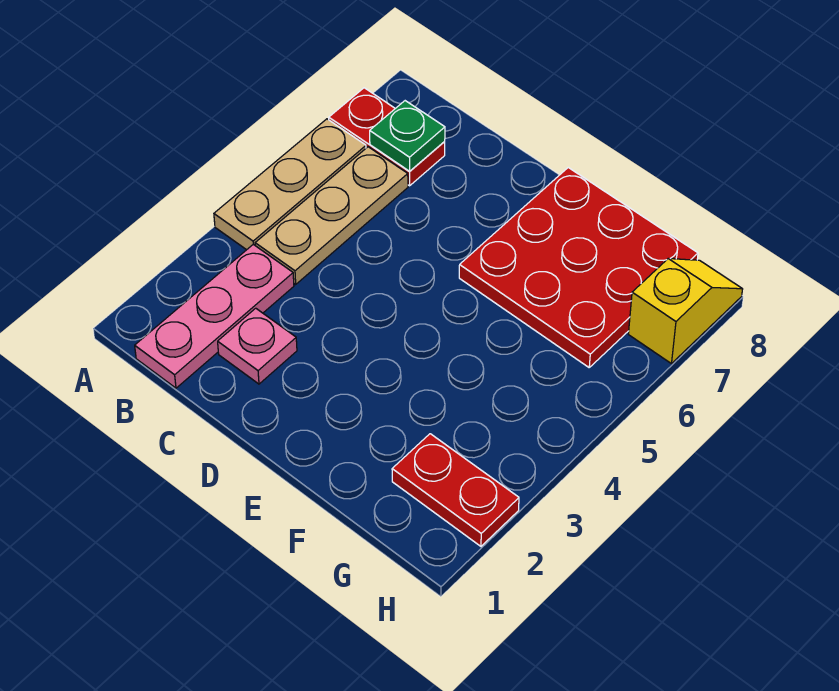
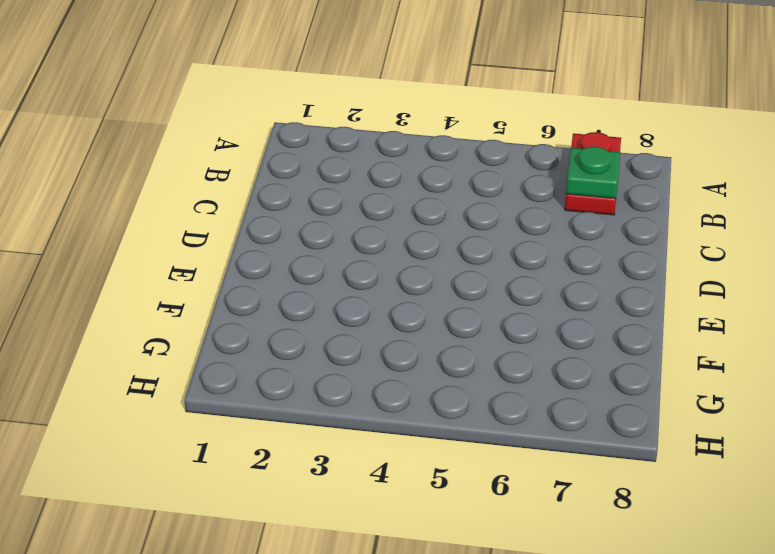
none -> tan plate A4:A6 level 1
none -> pink plate B1:B3 level 1

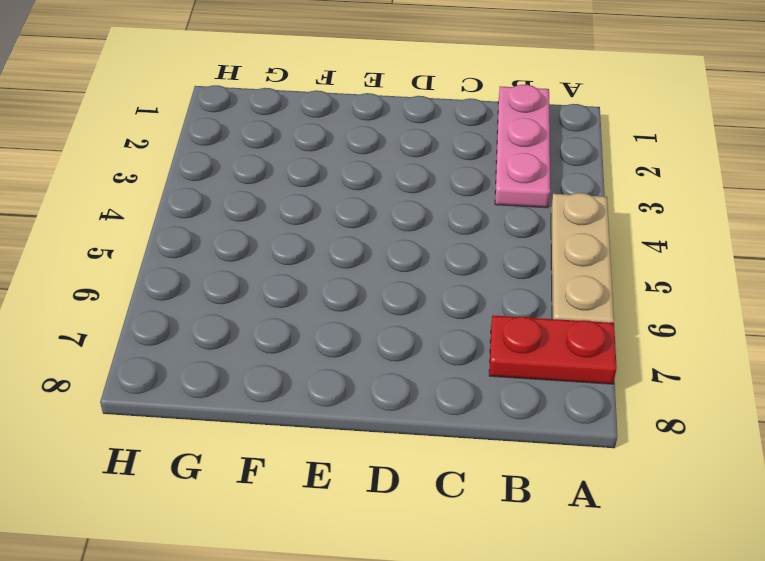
none -> tan plate B4:B6 level 1
none -> pink plate C2 level 1

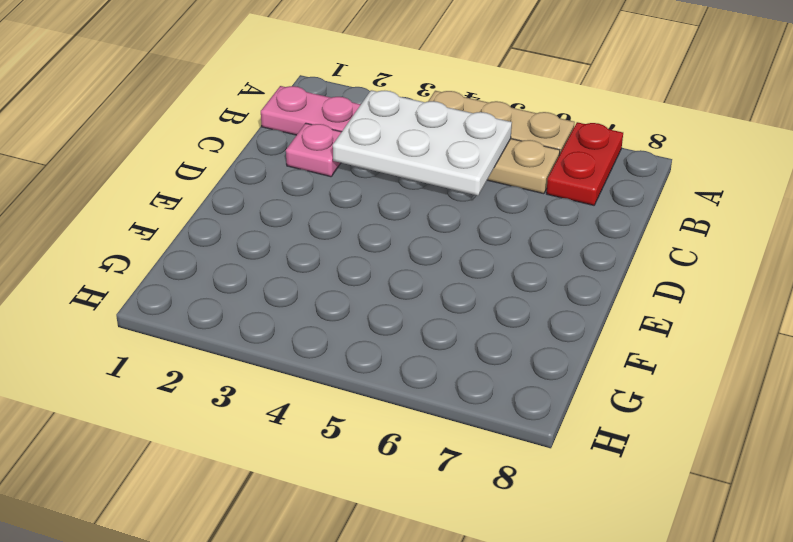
white plate B3:C5 level 2 -> none
none -> red plate E6:G8 level 1
none -> red plate G2:H2 level 1

